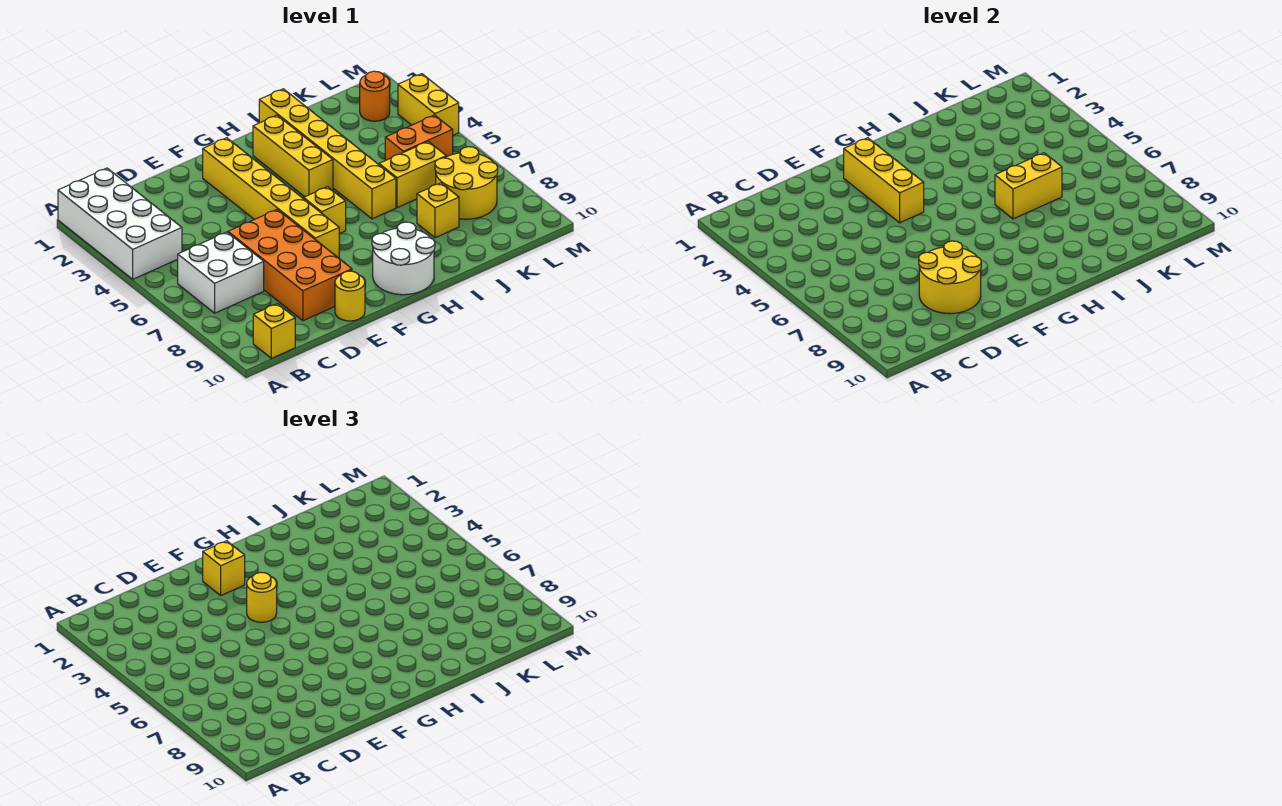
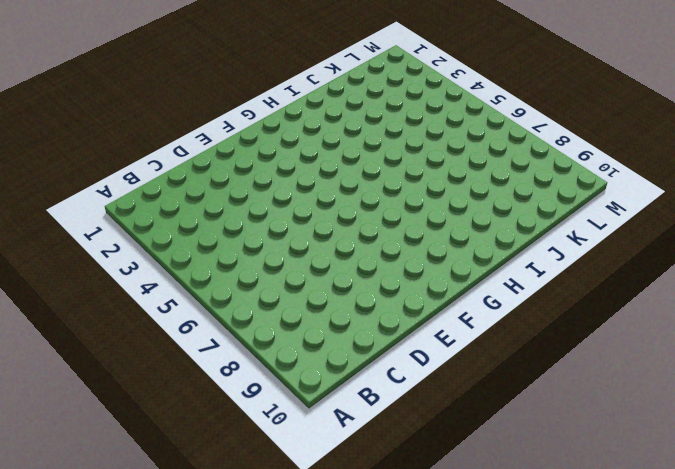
none -> white brick A1:B4 level 1
none -> white brick B6:C7 level 1
none -> yellow brick B10 level 1

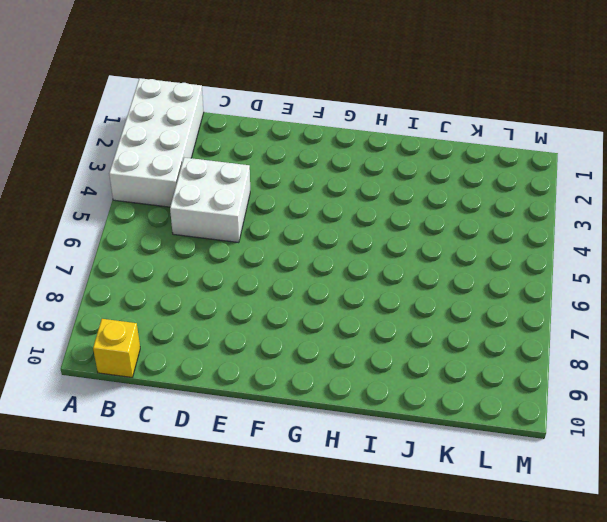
white brick C4:D5 level 1 -> white brick B6:C7 level 1
none -> orange brick D6:E9 level 1
none -> yellow round brick E10 level 1
none -> yellow brick F2:F7 level 1

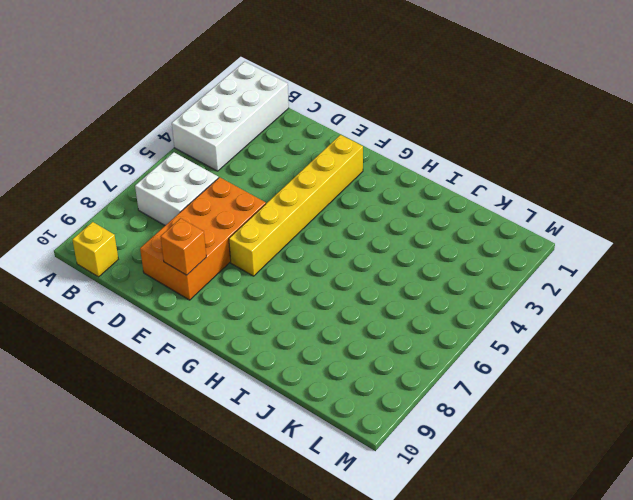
orange brick E9 level 2 -> yellow round brick D8:E9 level 2
none -> yellow round brick E10 level 1
none -> yellow brick G6 level 1
none -> white round brick G9:H10 level 1

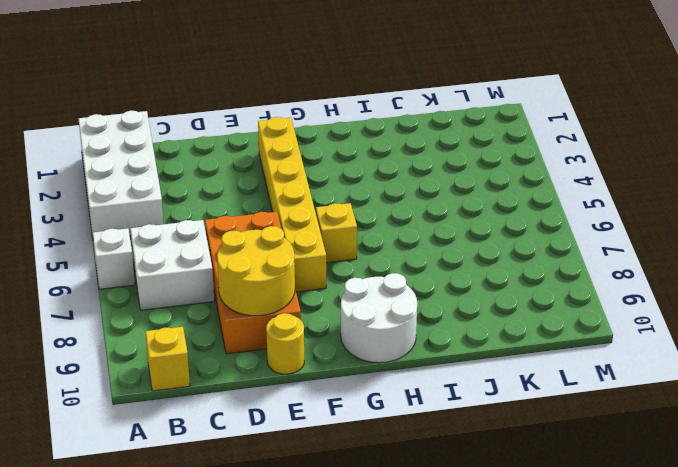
white brick A6 level 1 -> none
none -> yellow brick H2:H4 level 1
none -> yellow brick I1:I6 level 1
none -> yellow brick J6:K6 level 1

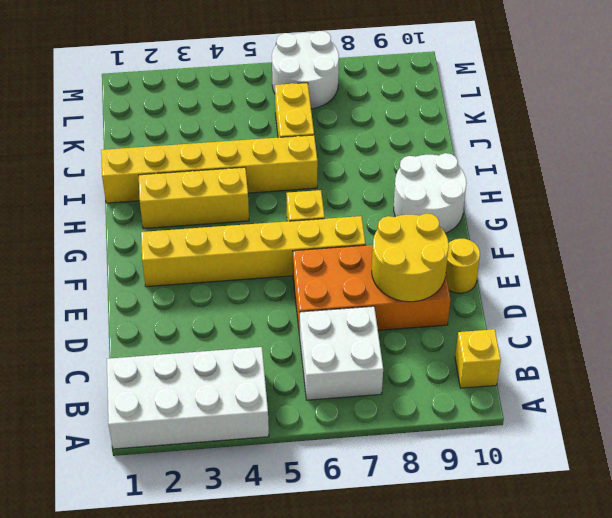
white round brick L6:M7 level 1 -> yellow round brick K7:L8 level 1
none -> yellow brick J8 level 1
none -> orange brick K5:L5 level 1
none -> orange round brick L2 level 1

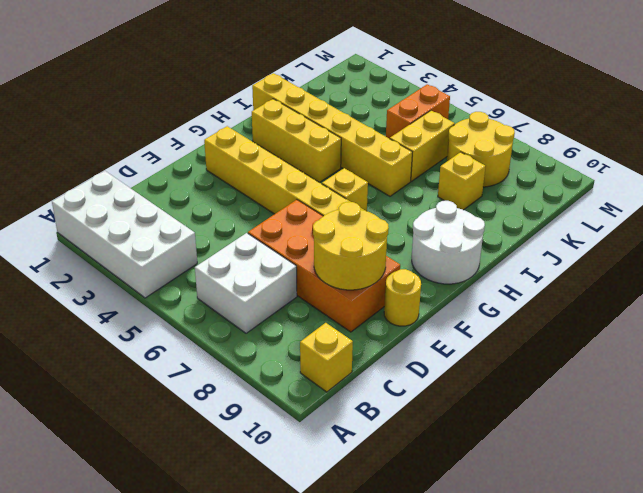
none -> orange round brick L2 level 1
none -> yellow brick M3:M4 level 1
none -> yellow brick F2:F4 level 2

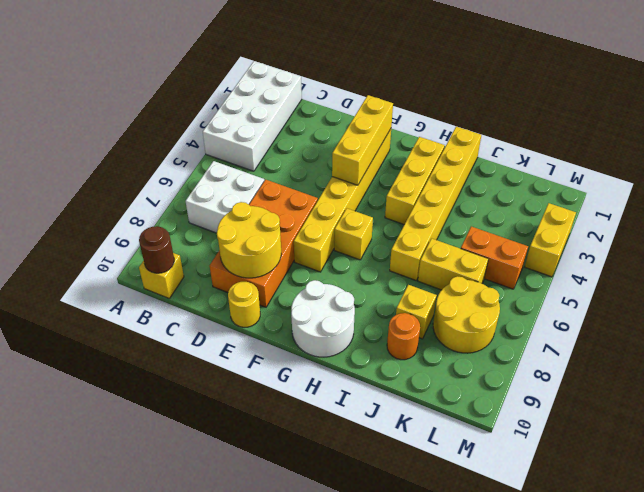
brown round brick B10 level 2 -> none
orange round brick J9 level 1 -> orange round brick L2 level 1
none -> yellow brick I6:J6 level 2
none -> yellow brick F2 level 3
none -> yellow round brick F4 level 3

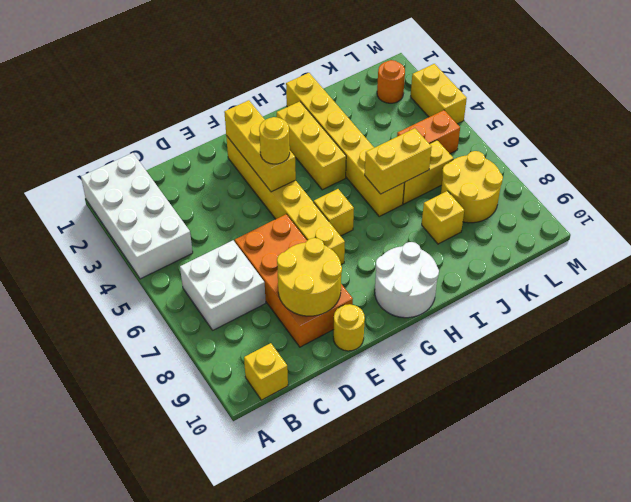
none -> yellow brick F2 level 3

